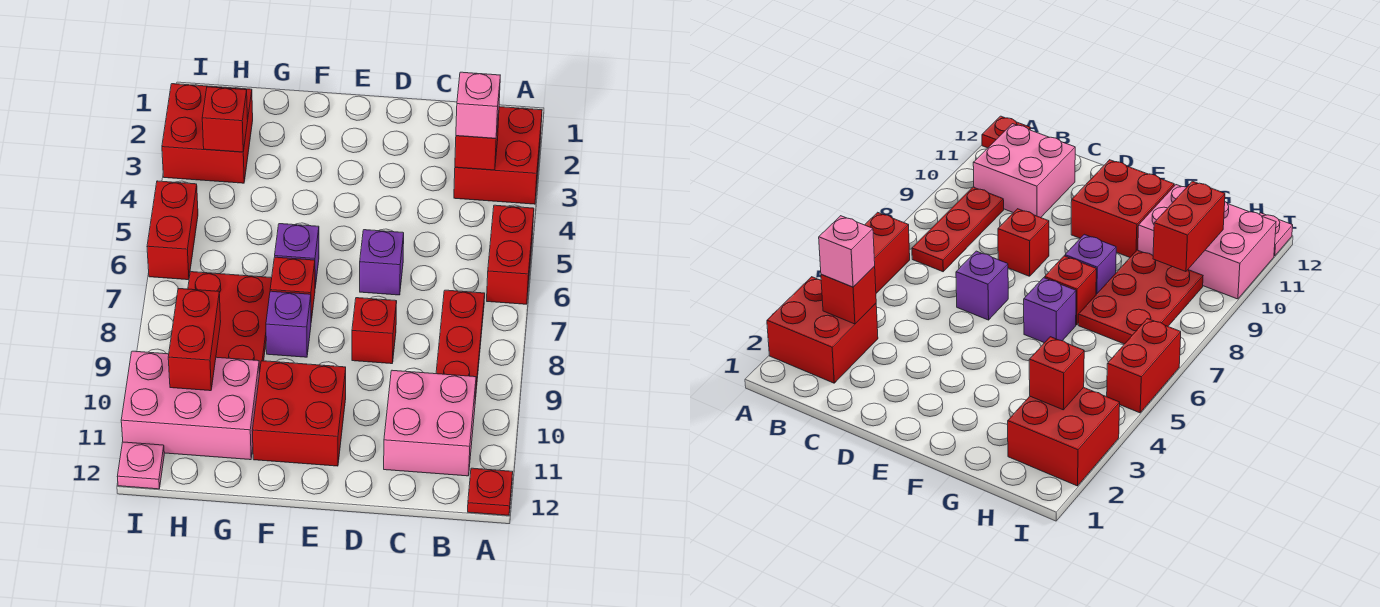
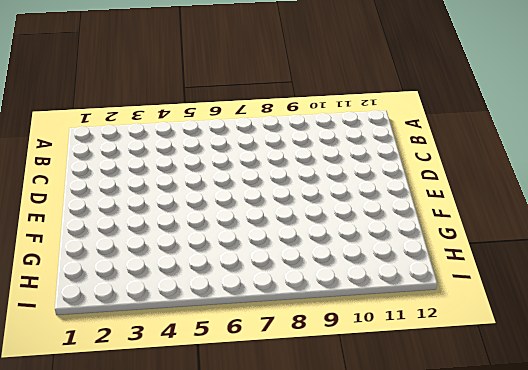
none -> red brick A2:B3 level 1
none -> red brick A5:A6 level 1
none -> red plate A12 level 1

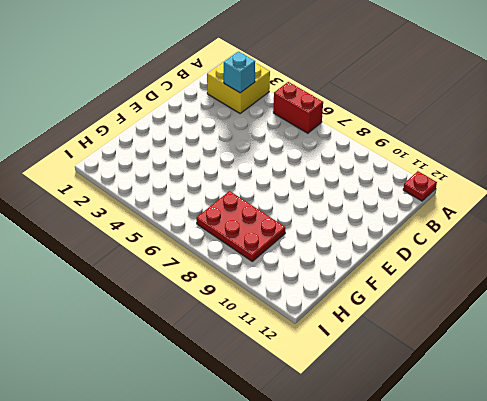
yellow brick A2:B3 level 1 -> red brick A2:B3 level 1
cyan brick B3 level 2 -> red brick B3 level 2
none -> red plate B7:B9 level 1
none -> pink brick B10:C11 level 1
none -> purple brick D6 level 1

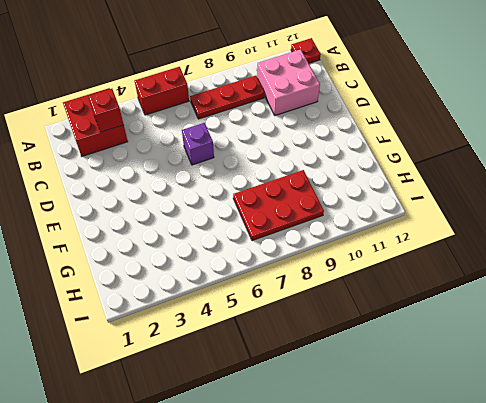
none -> red brick D8 level 1
none -> red brick E10:F11 level 1
none -> purple brick F6 level 1

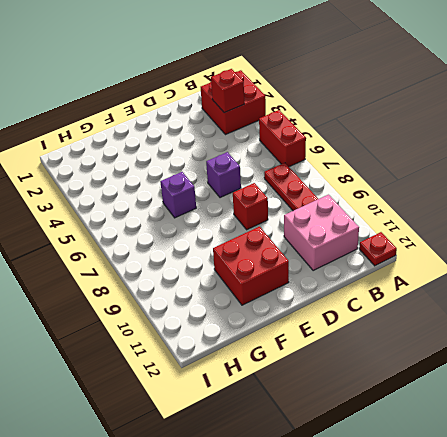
none -> red brick F7 level 1
none -> purple brick F8 level 1
none -> red plate G7:H9 level 1

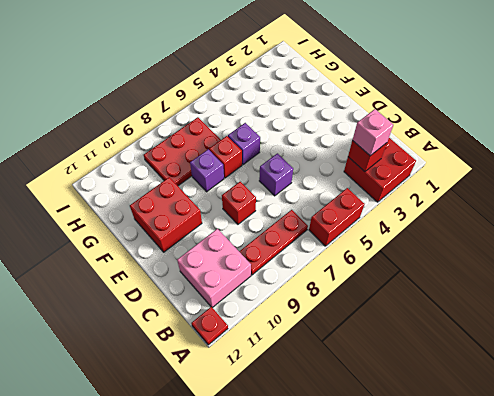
none -> pink brick G10:I11 level 1
none -> red brick H2:I3 level 1
none -> red brick I5:I6 level 1

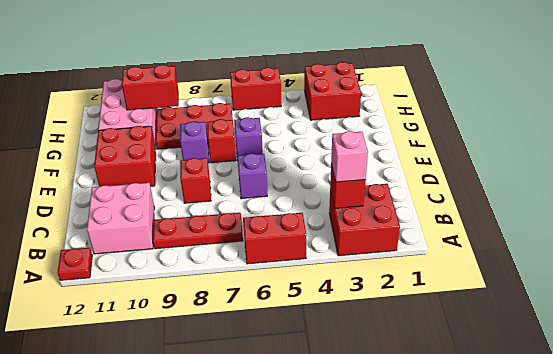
none -> pink plate I12 level 1
none -> red brick H3 level 2

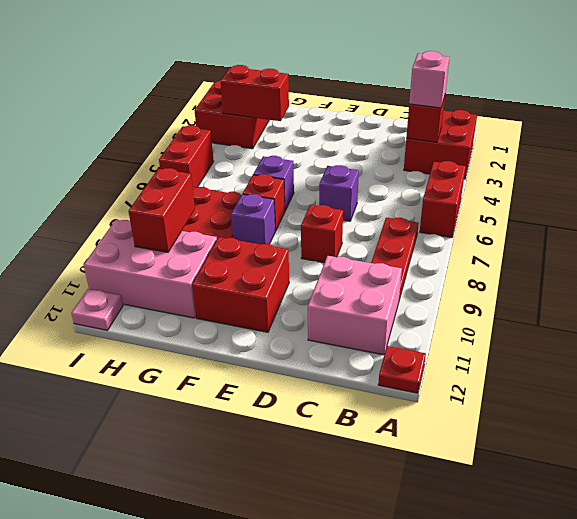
red brick G3:H3 level 2 -> red brick H3 level 2

